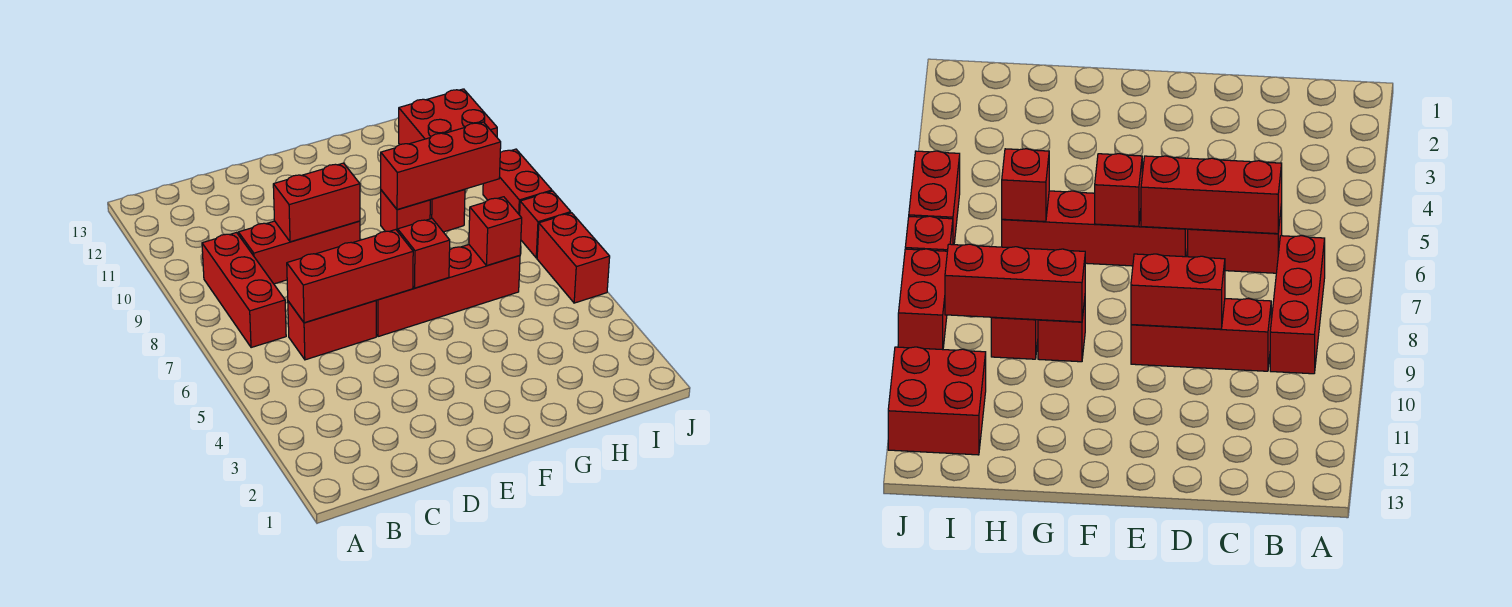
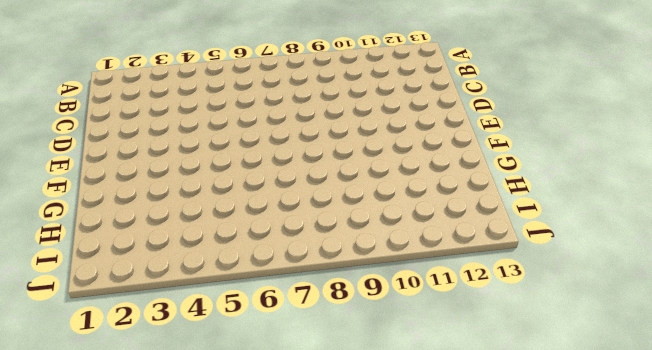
none -> red brick B7:B9 level 1
none -> red brick C6:D6 level 1
none -> red brick C9:E9 level 1

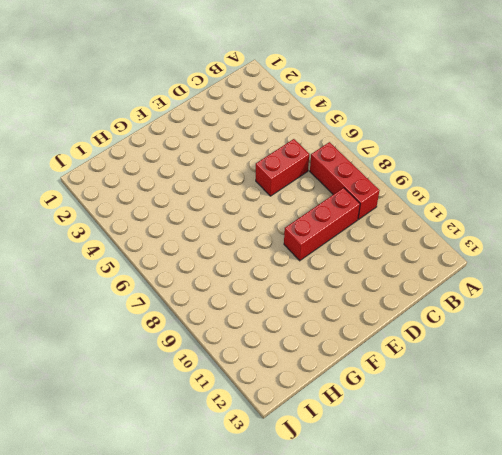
none -> red brick E6:H6 level 1
none -> red brick G9 level 1
none -> red brick H9 level 1

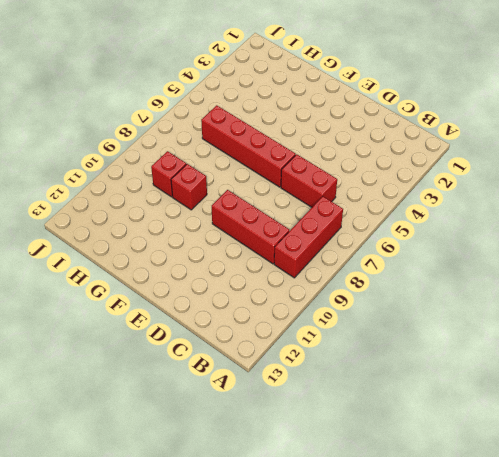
none -> red brick I11:J12 level 1
none -> red brick J5:J6 level 1
none -> red brick J7 level 1

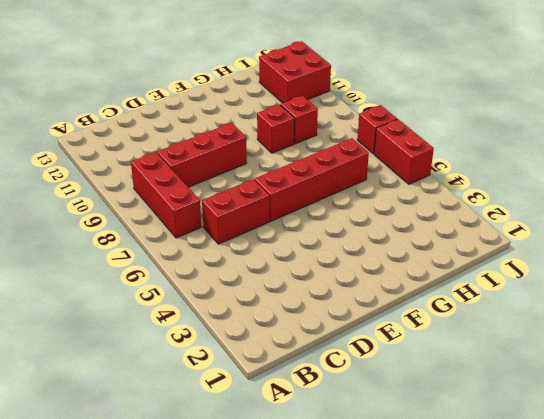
none -> red brick J8:J9 level 1
none -> red brick C6:E6 level 2
none -> red brick D9:E9 level 2

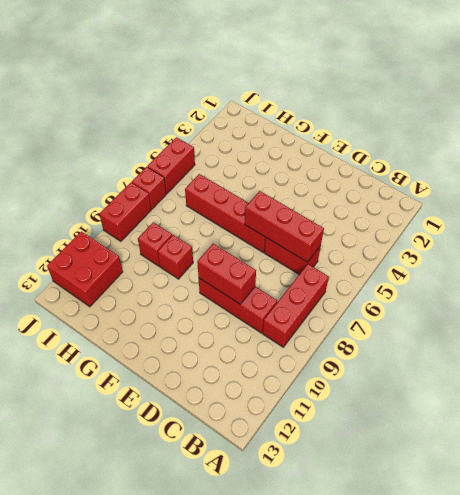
none -> red brick F6 level 2
none -> red brick G9:I9 level 2
none -> red brick H6 level 2

